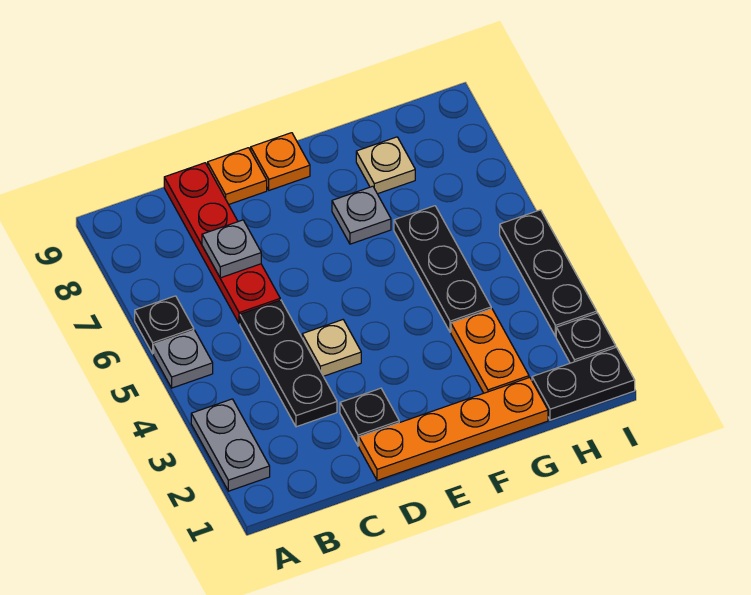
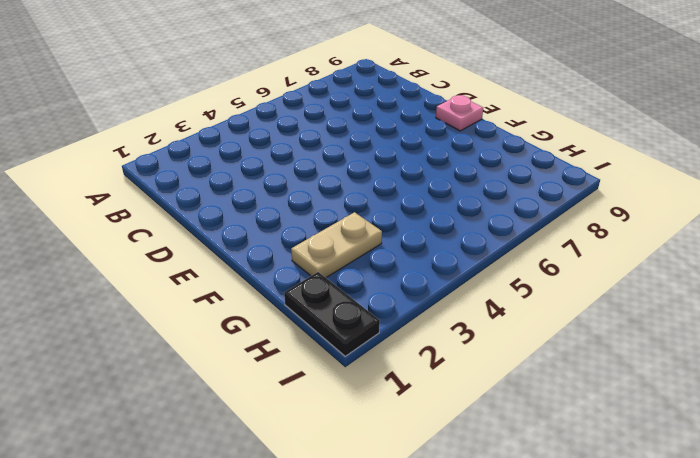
pink plate E9 level 1 -> orange plate E9 level 1
tan plate G2:G3 level 1 -> orange plate G2:G3 level 1
none -> grey plate A2:A3 level 1
none -> grey plate A5 level 1
none -> black plate A6 level 1

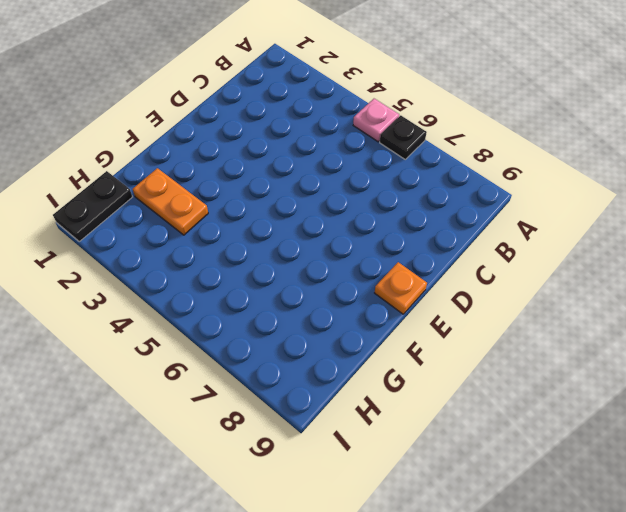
pink plate A5 level 1 -> grey plate A5 level 1
none -> grey plate A2:A3 level 1
none -> black plate C3:C5 level 1
none -> red plate C6:C9 level 1

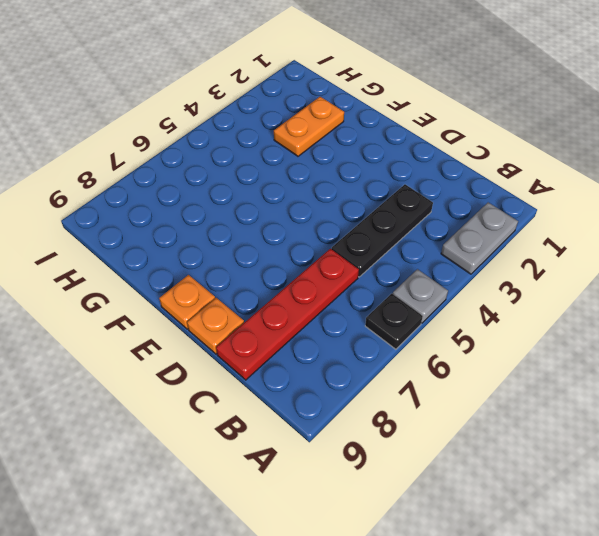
none -> orange plate D1:G1 level 1
none -> black plate D2 level 1
none -> tan plate D4 level 1

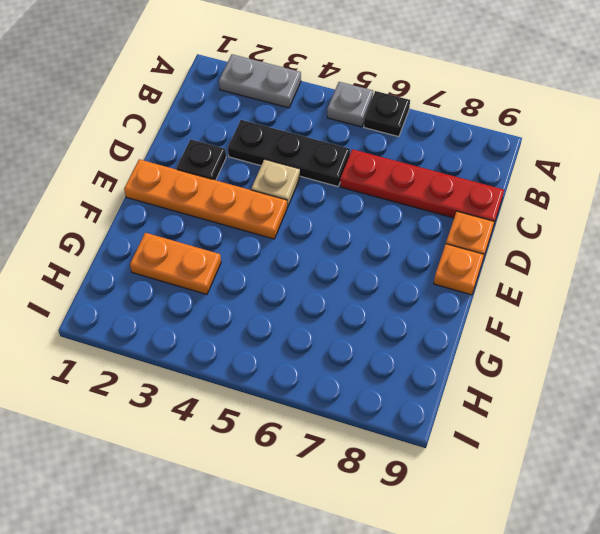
orange plate E1:E4 level 1 -> orange plate D1:G1 level 1
none -> grey plate F7 level 1
none -> black plate G4:G6 level 1
none -> tan plate G8 level 1

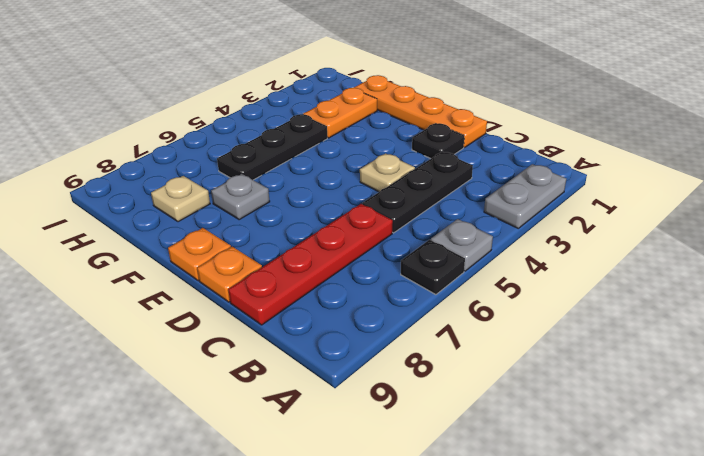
none -> black plate H1:I1 level 1
none -> black plate I2 level 1
none -> black plate I3:I5 level 1

